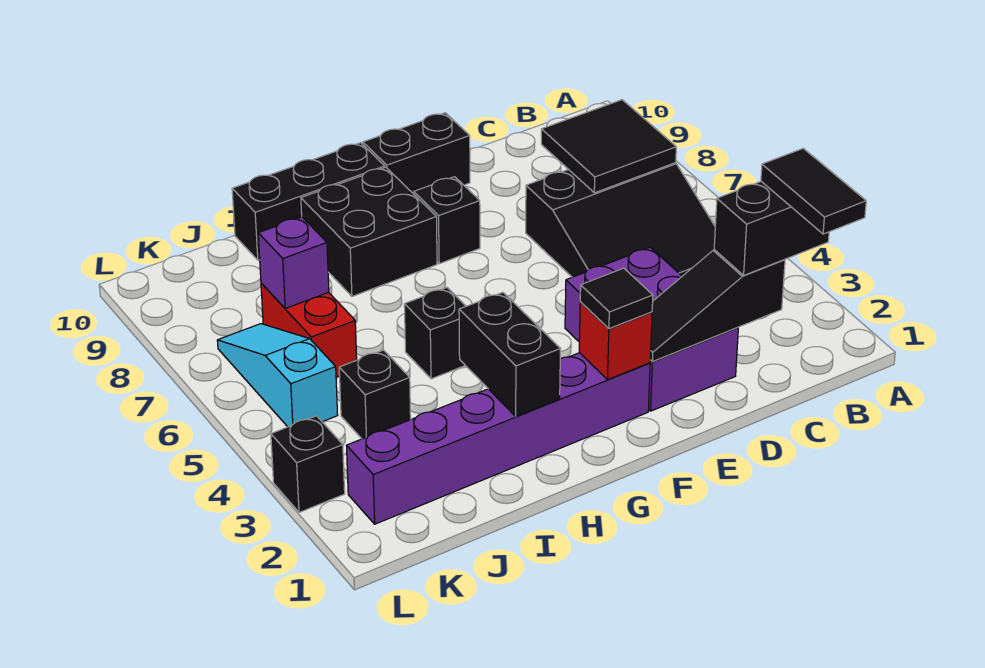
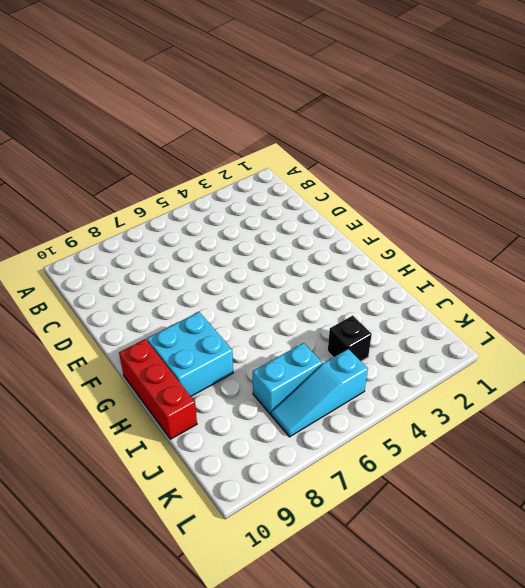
cyan brick G8:H9 level 1 -> black brick G8:H9 level 1
red brick G10:I10 level 1 -> black brick G10:I10 level 1
cyan brick J6:J7 level 1 -> red brick J6:J7 level 1
none -> black slope B5:D7 level 1 top 7
none -> purple brick D2:E4 level 1
none -> black brick E10:F10 level 1

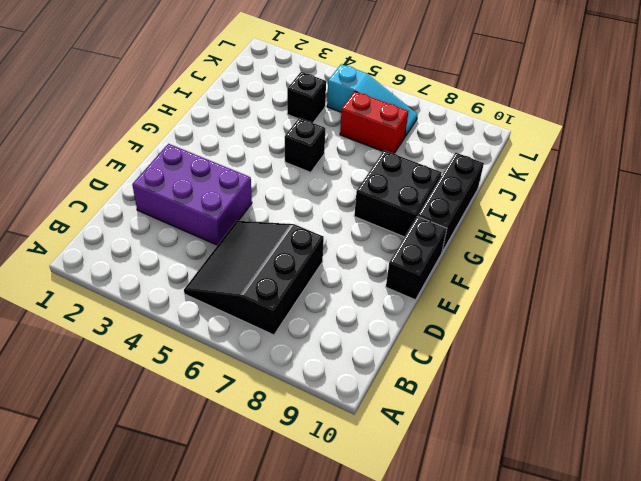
none -> purple brick F2:K2 level 1
none -> black brick F8 level 1
none -> black brick L3 level 1

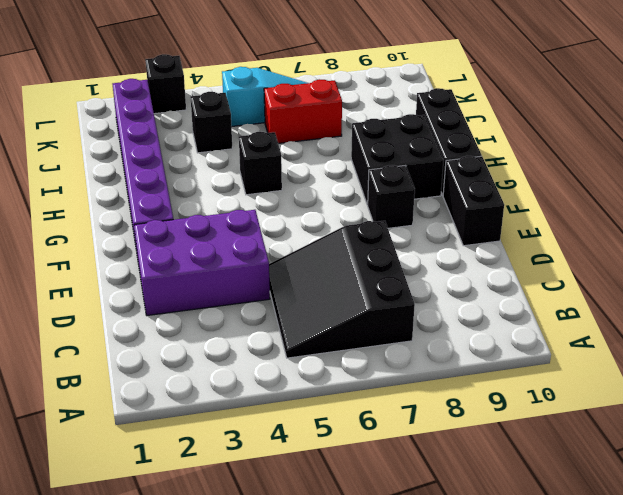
none -> black tile B7:C8 level 2
none -> black slope C2:E2 level 2 top C
none -> red brick F2 level 2

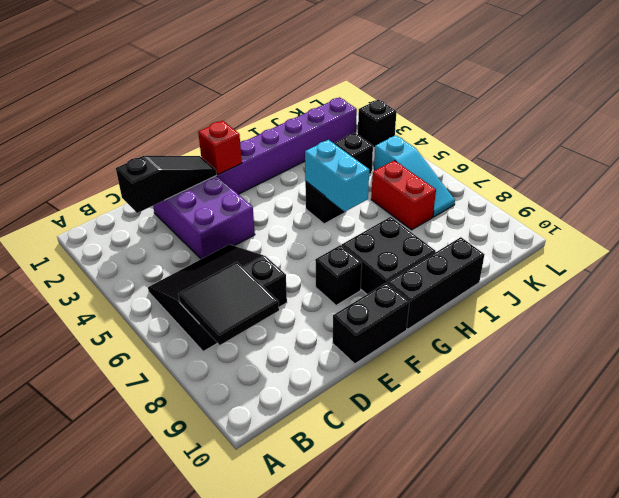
cyan brick H5:H6 level 2 -> none
none -> black brick H2:H3 level 2
none -> purple brick J7 level 2
none -> black brick B2:C2 level 3

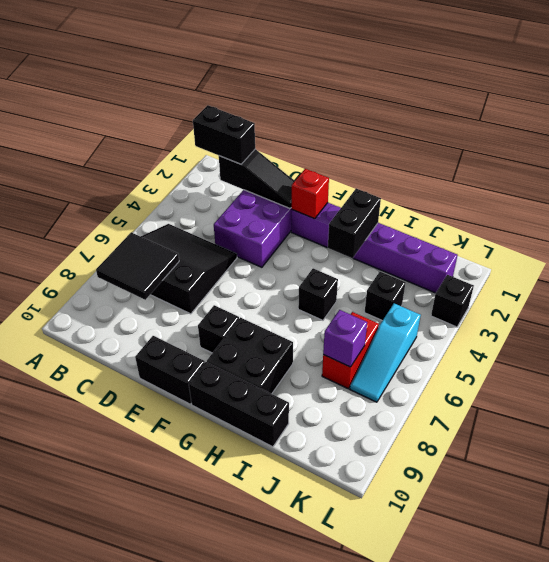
none -> black tile F2 level 3
none -> black tile B1:B2 level 4

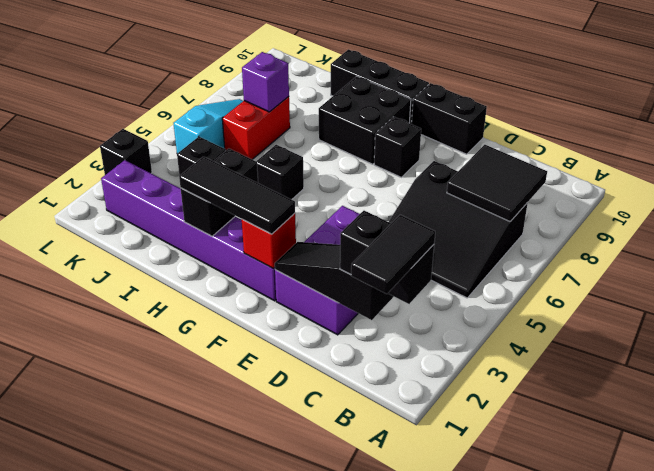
black tile F2:H2 level 3 -> black tile F2 level 3

